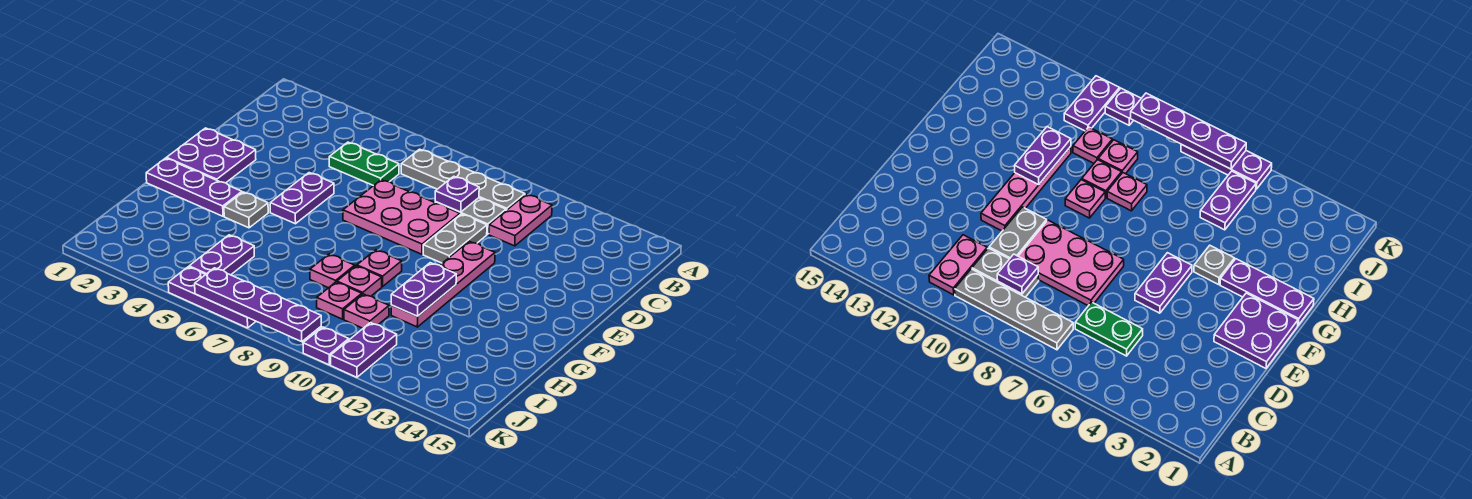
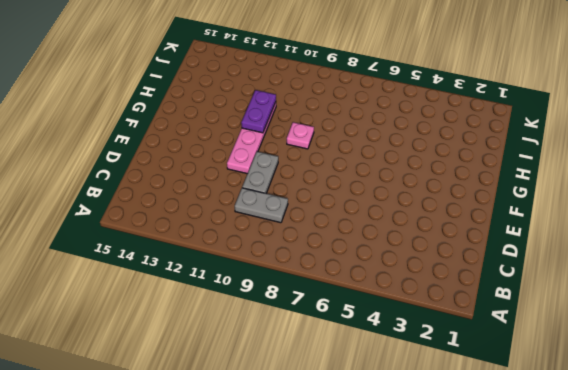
none -> grey plate B7:B10 level 1
none -> pink plate B11:C11 level 1
none -> green plate C5:C6 level 1

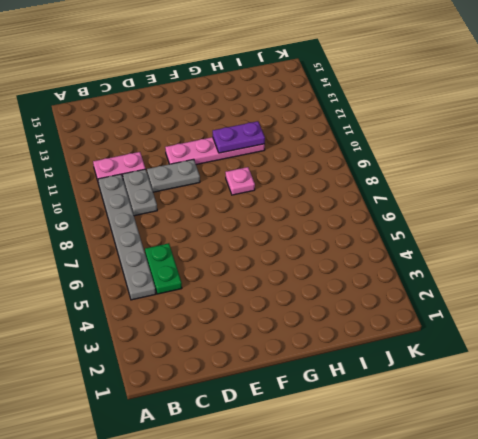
grey plate B5:B10 level 1 -> grey plate B7:B10 level 1
none -> pink plate D7:E9 level 1
none -> purple plate E1:F2 level 1
none -> purple plate E5:F5 level 1

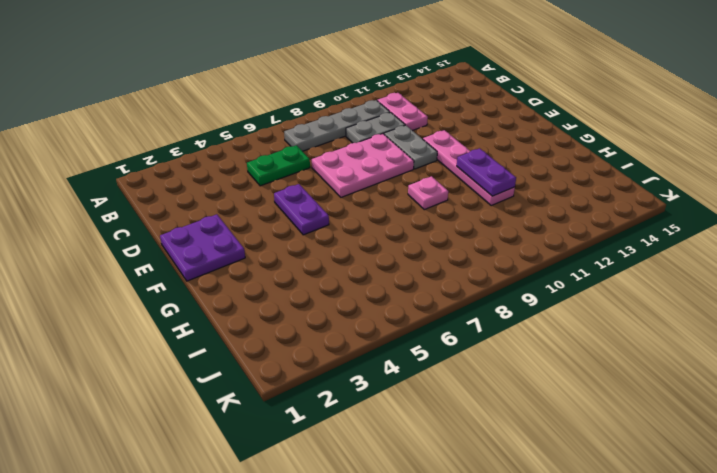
none -> purple plate G1:G3 level 1
none -> grey plate G4 level 1
none -> pink plate H8 level 1

